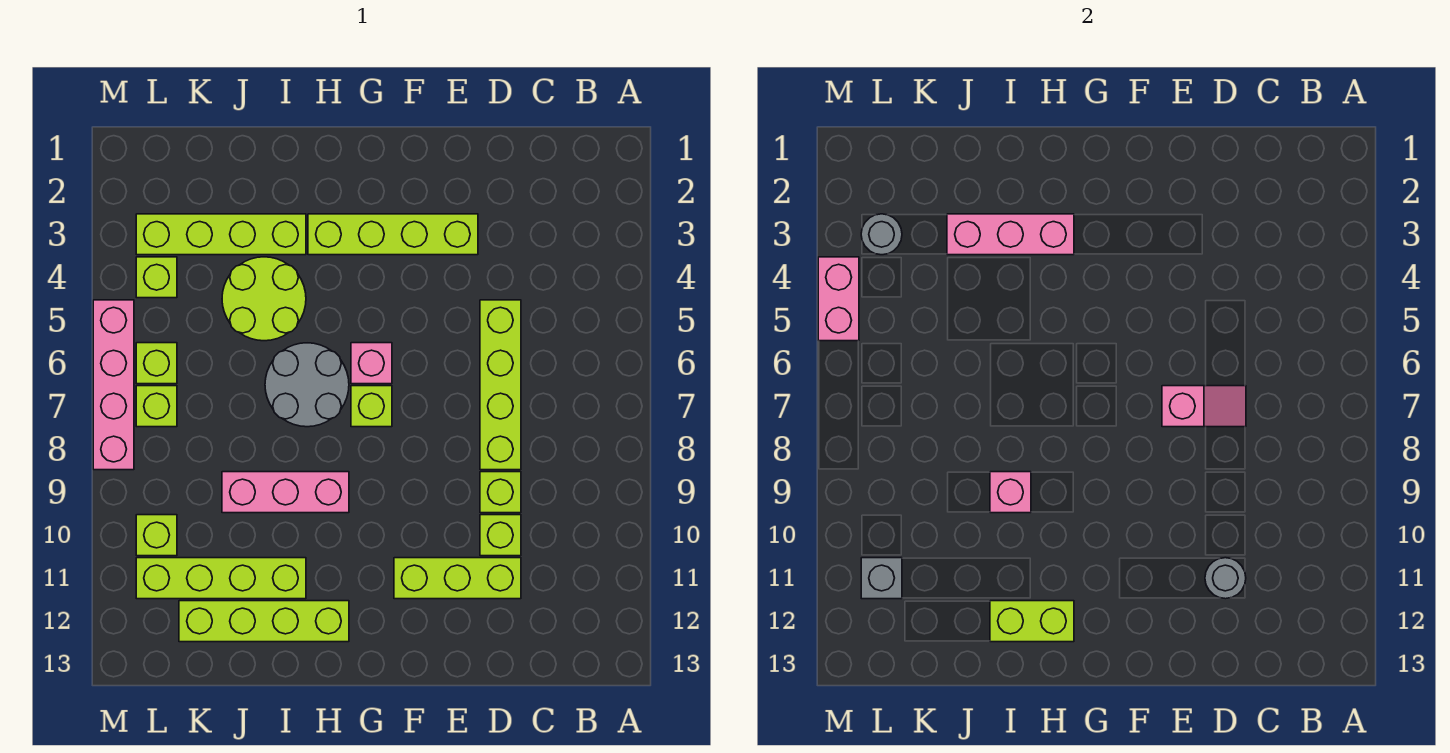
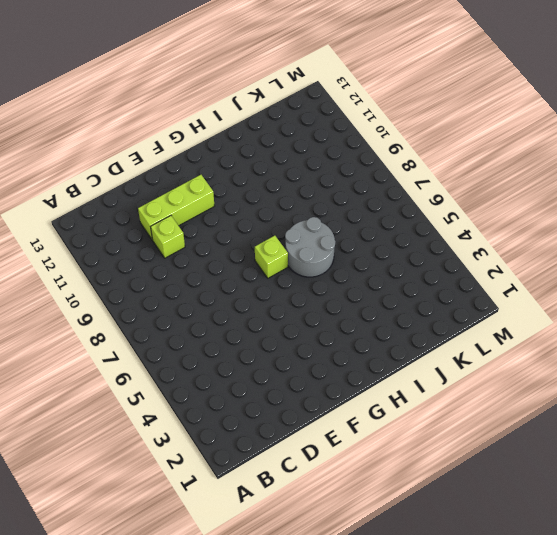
none -> lime brick D5:D8 level 1
none -> lime brick D9 level 1
none -> lime brick E3:H3 level 1

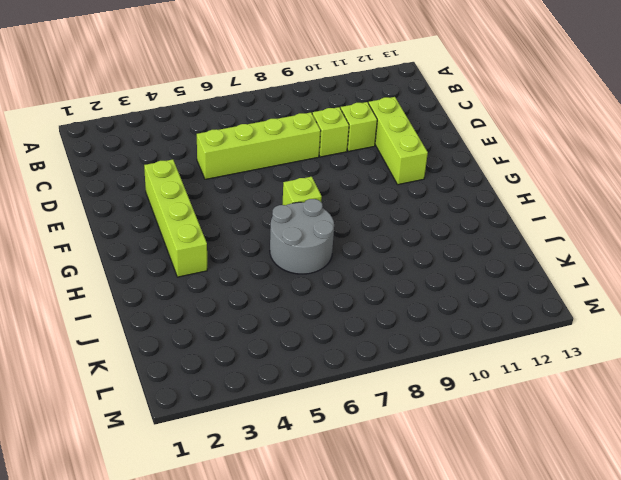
none -> pink brick G6 level 1
none -> pink brick H9:J9 level 1
none -> lime brick H12:K12 level 1

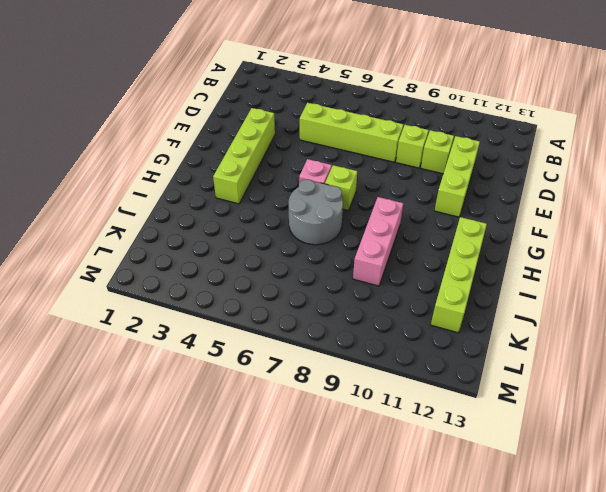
none -> lime brick I3:L3 level 1
none -> lime round brick I4:J5 level 1
none -> lime brick I11:L11 level 1

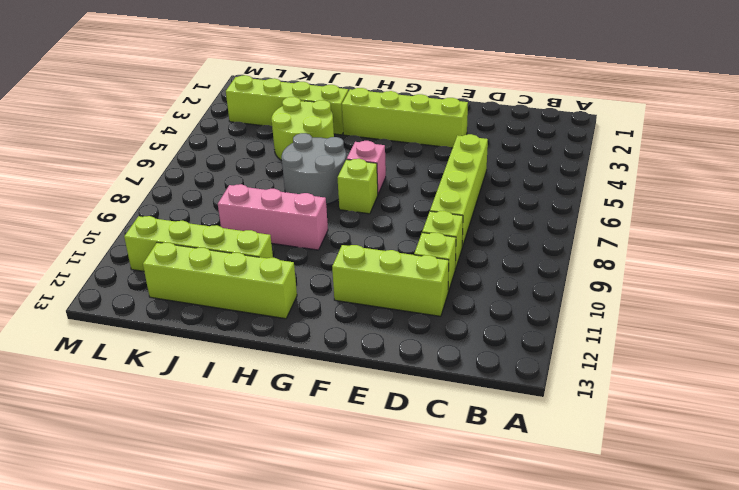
none -> lime brick L4 level 1
none -> lime brick L6 level 1
none -> lime brick L7 level 1

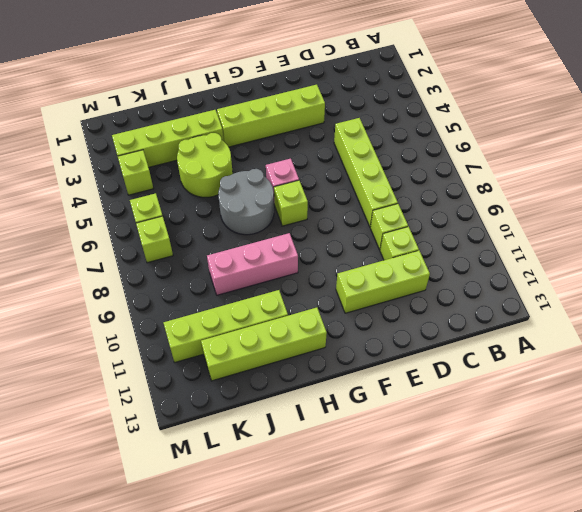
none -> lime brick L10 level 1
none -> pink brick M5:M8 level 1
none -> pink slope D7:E7 level 2 top E

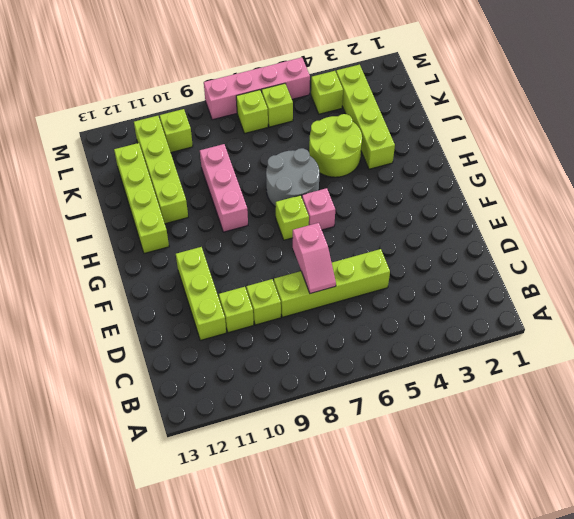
none -> lime brick E3:H3 level 1
none -> grey round brick D11 level 2
none -> pink brick H3:J3 level 2

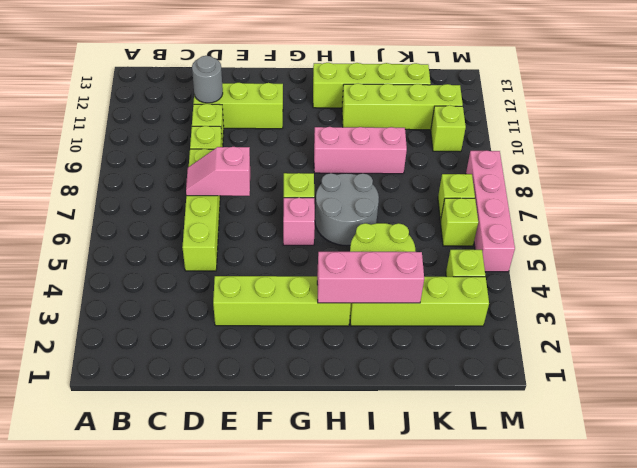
none -> lime brick H12:I12 level 2
none -> pink brick I9 level 2
none -> grey round brick L3 level 2

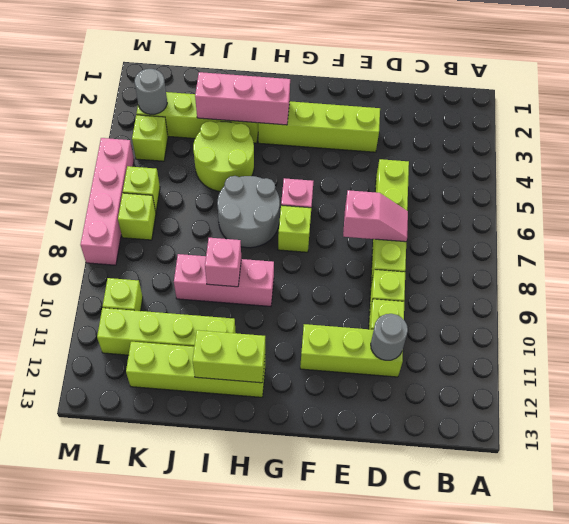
none -> grey brick L11 level 2
none -> pink brick M4:M5 level 2

